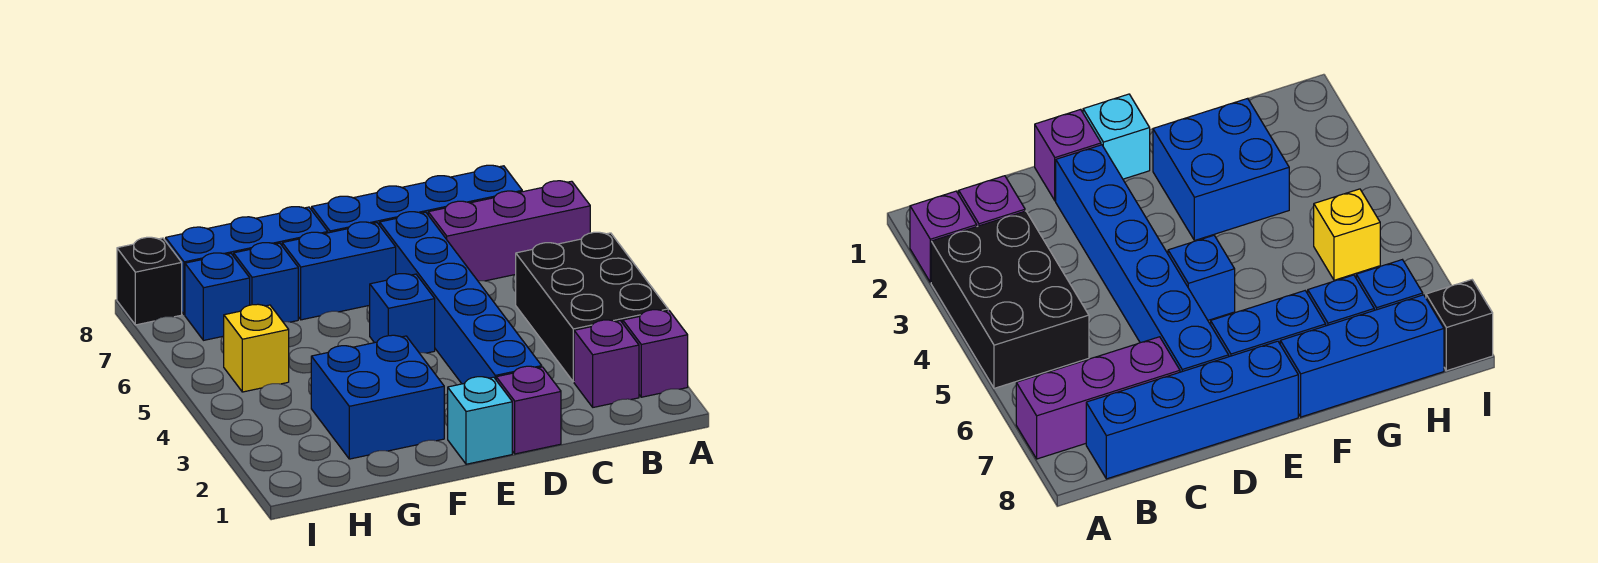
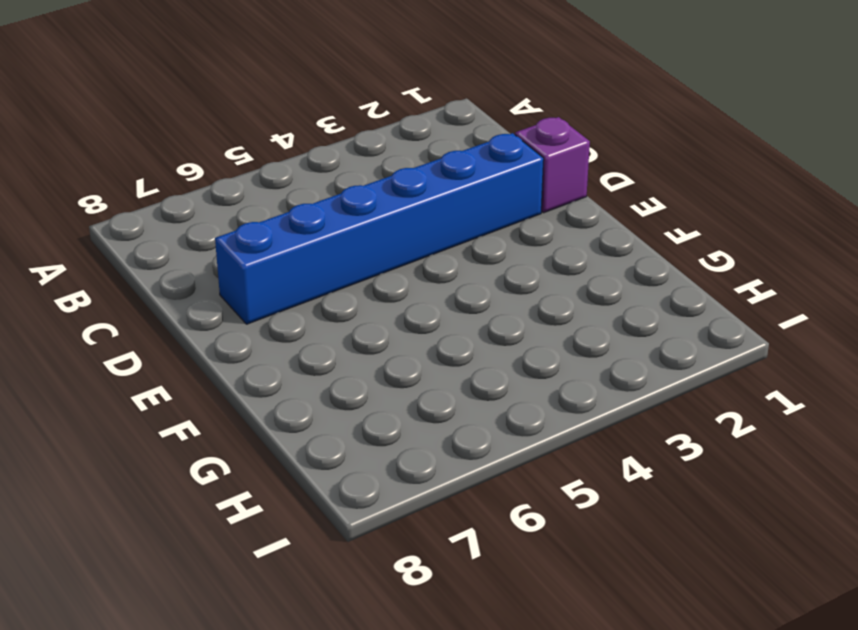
none -> purple brick A2 level 1
none -> black brick A3:B5 level 1
none -> purple brick A7:C7 level 1

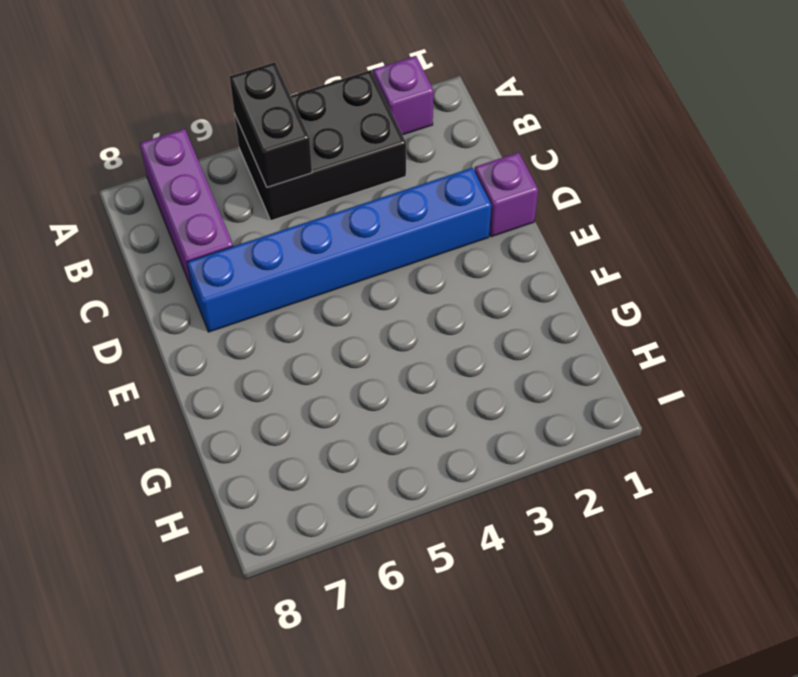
black brick A5:B5 level 2 -> none
none -> purple brick B2 level 1
none -> blue brick B8:E8 level 1
none -> cyan brick E1 level 1

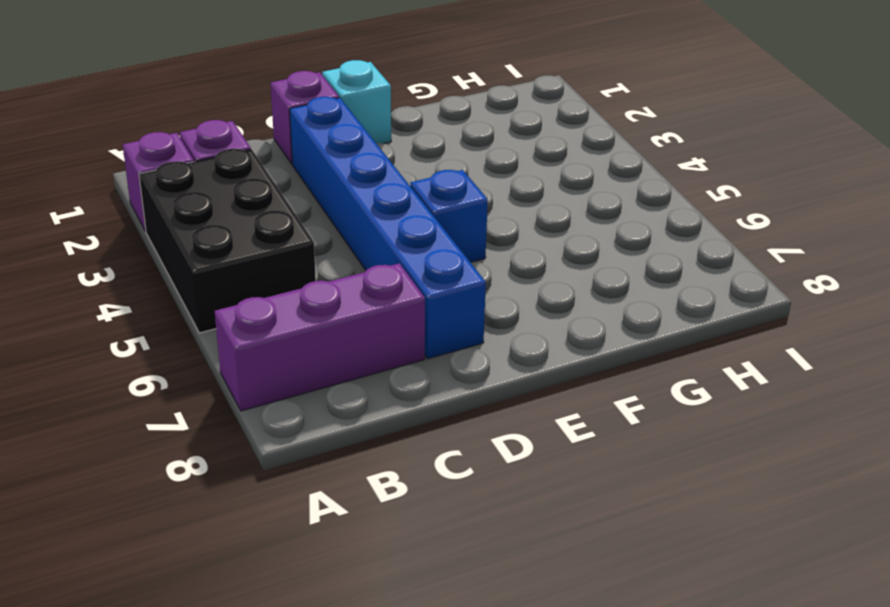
none -> blue brick B8:E8 level 1
none -> blue brick E7:F7 level 1
none -> blue brick F2:G3 level 1

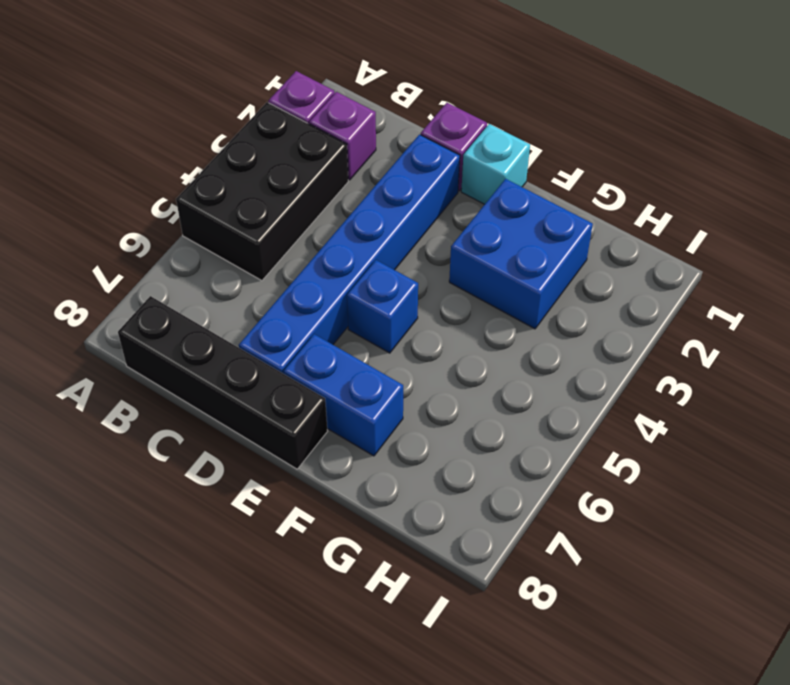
black brick B8:E8 level 1 -> blue brick B8:E8 level 1
none -> purple brick A7:C7 level 1
none -> blue brick F8:H8 level 1
none -> blue brick G7 level 1

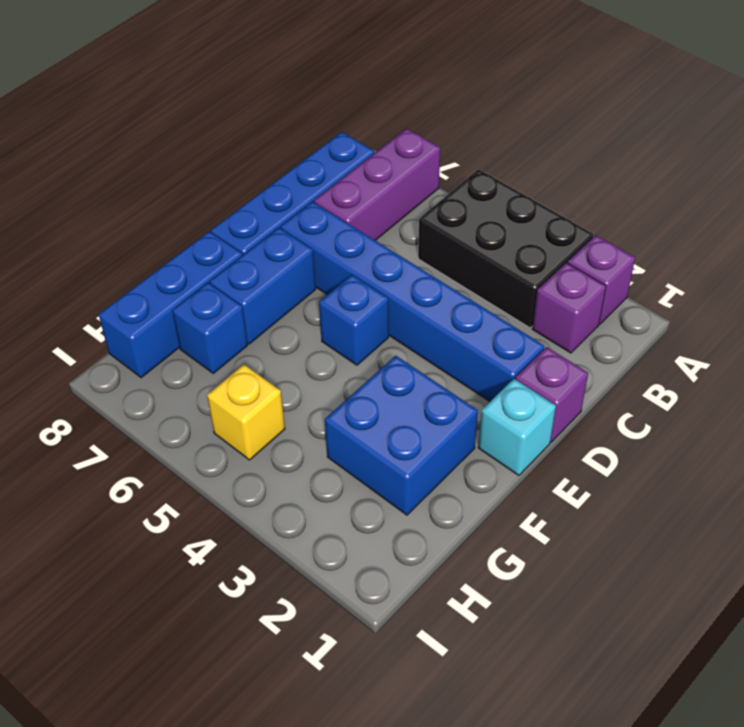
none -> blue brick H7 level 1
none -> black brick I8 level 1

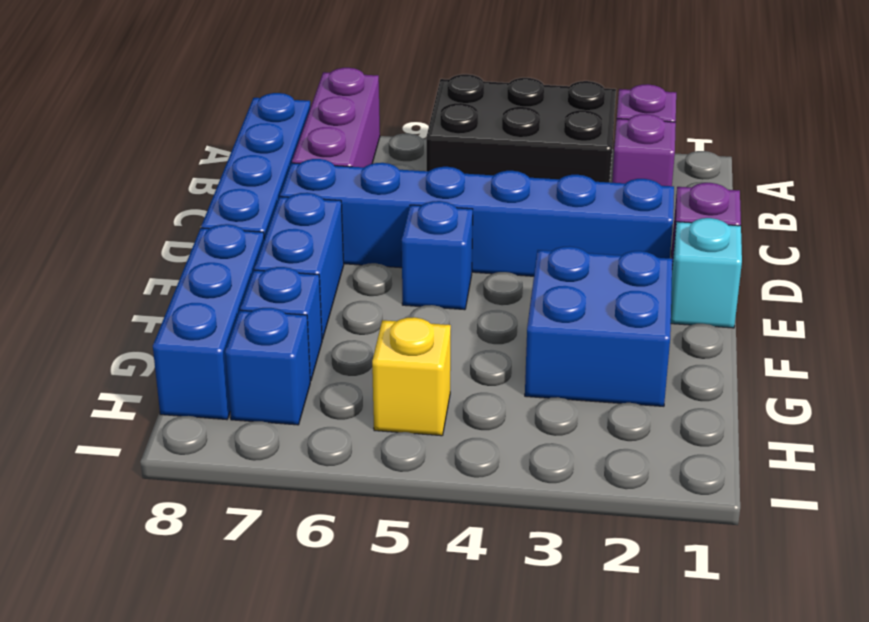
none -> black brick I8 level 1

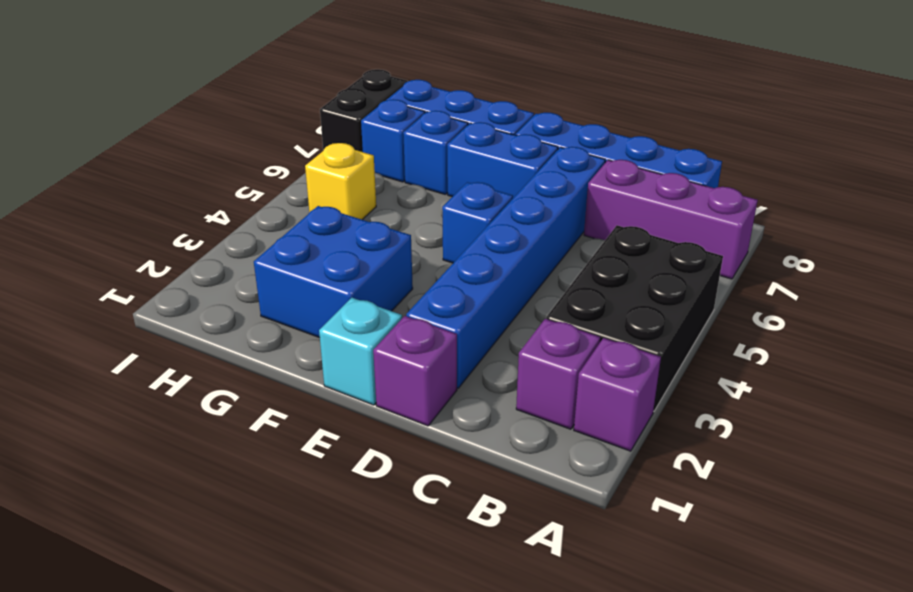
black brick I7:I8 level 1 -> black brick I8 level 1

